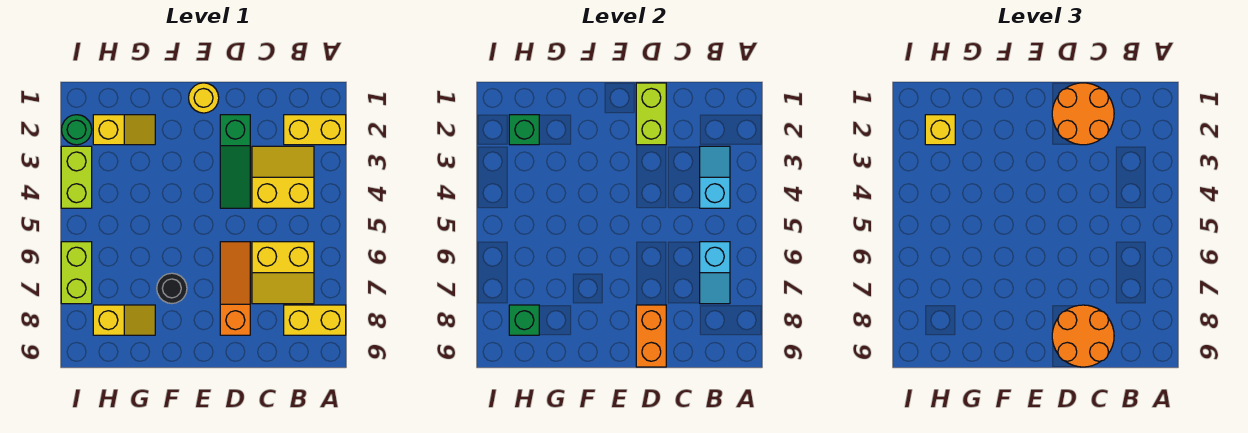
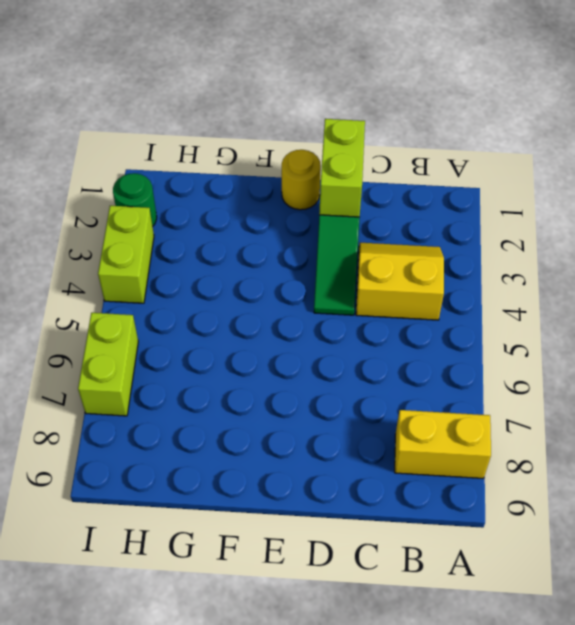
none -> yellow brick A2:B2 level 1
none -> yellow slope B6:C7 level 1 top 6
none -> orange slope D6:D8 level 1 top 8

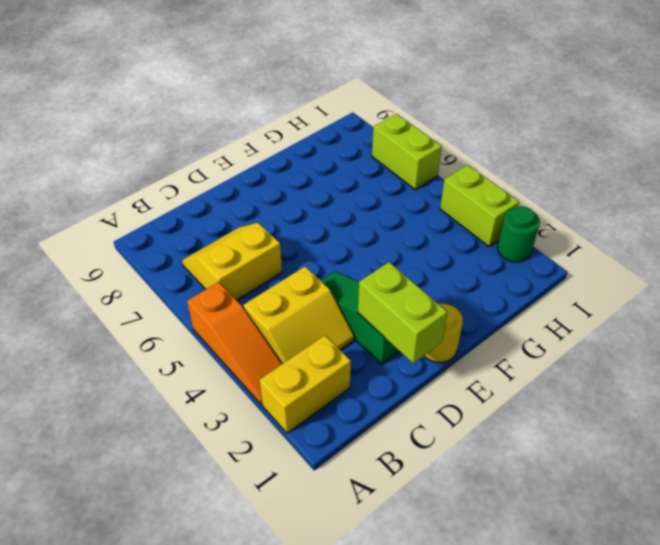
orange slope A3:A5 level 1 top 5 -> orange slope D6:D8 level 1 top 8
none -> yellow brick A8:B8 level 1
none -> black round brick F7 level 1
none -> yellow slope G2:H2 level 1 top H

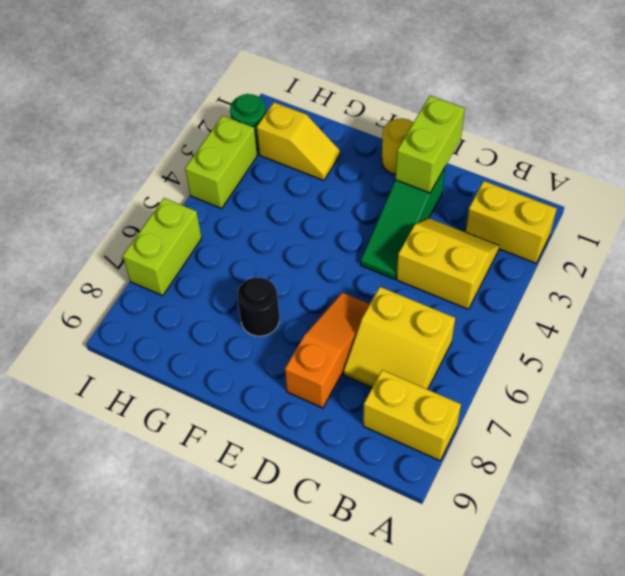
none -> yellow slope G8:H8 level 1 top H
none -> cyan slope B3:B4 level 2 top 4
none -> cyan slope B6:B7 level 2 top 6

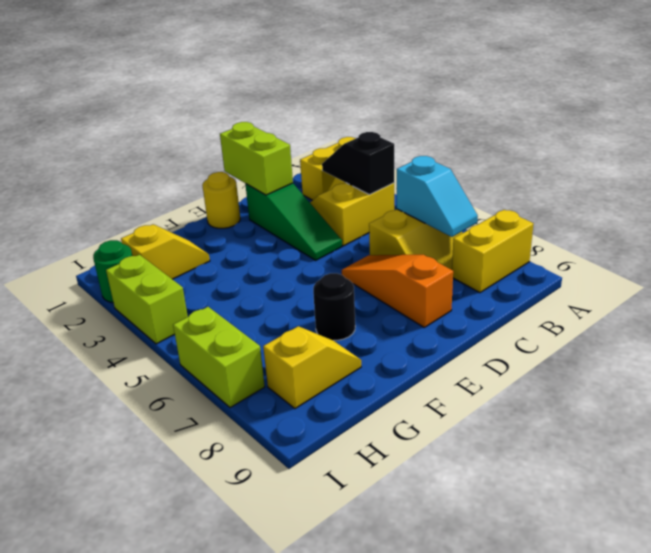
black slope B3:B4 level 2 top 4 -> cyan slope B3:B4 level 2 top 4
none -> orange brick D8:D9 level 2
none -> green brick H2 level 2
none -> green brick H8 level 2

